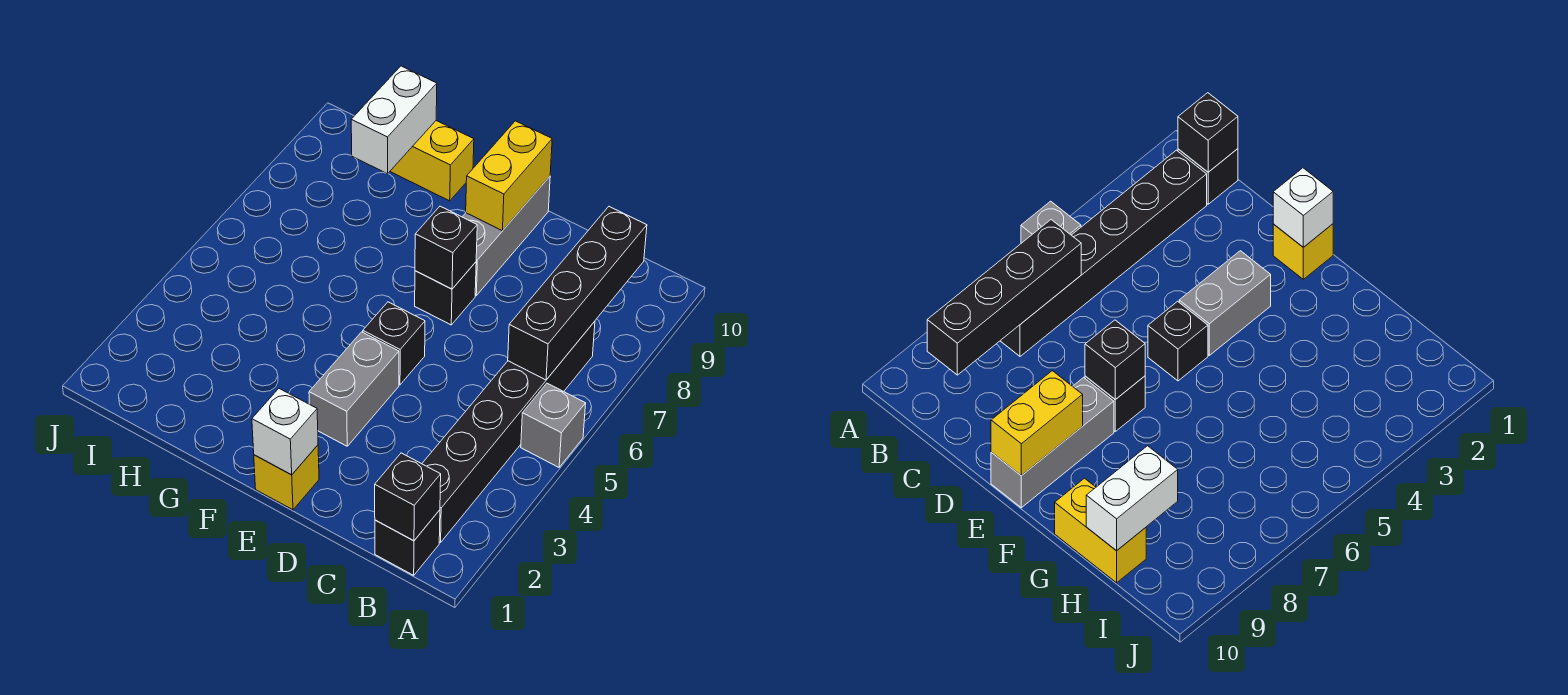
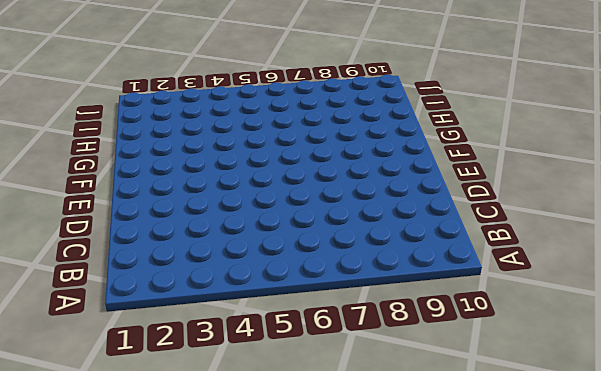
none -> grey brick A5 level 1
none -> black brick B1 level 1
none -> black brick B2:B7 level 1

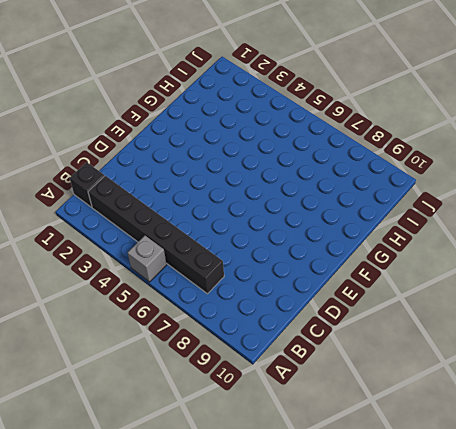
none -> yellow brick E1 level 1
none -> grey brick E3:E4 level 1
none -> black brick E5 level 1

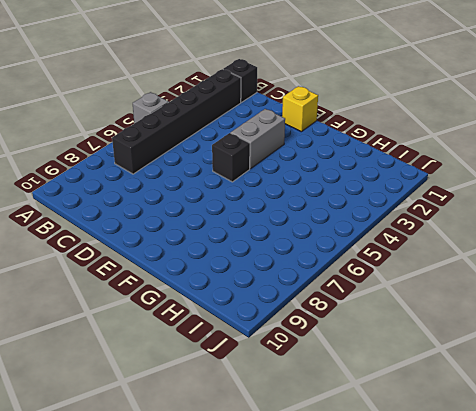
none -> black brick E7 level 1
none -> grey brick E8:E10 level 1
none -> yellow brick G10:H10 level 1

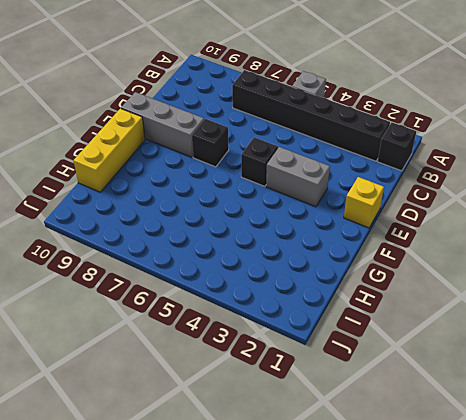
yellow brick F10:H10 level 1 -> yellow brick G10:H10 level 1
none -> black brick B1 level 2
none -> black brick B6:B9 level 2
none -> white brick E1 level 2

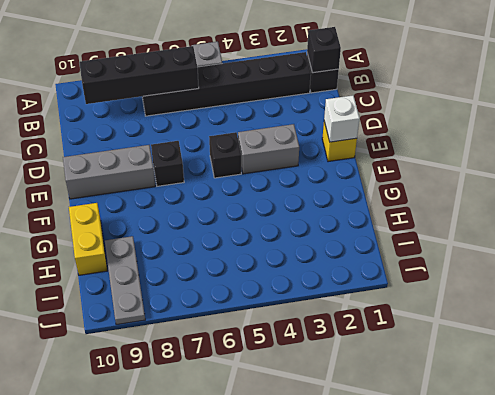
grey plate H9:J9 level 1 -> none
none -> black brick E7 level 2
none -> yellow brick E9:E10 level 2
none -> white brick H9:H10 level 2

